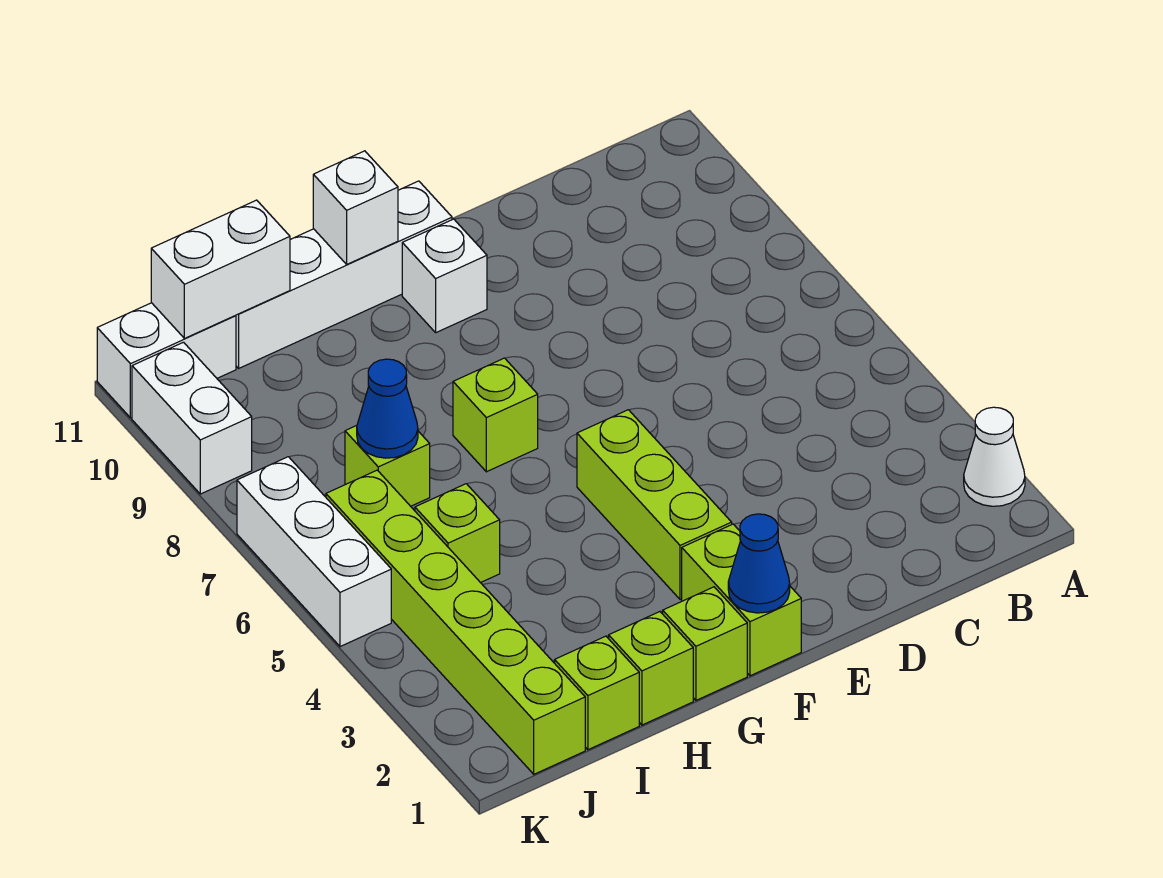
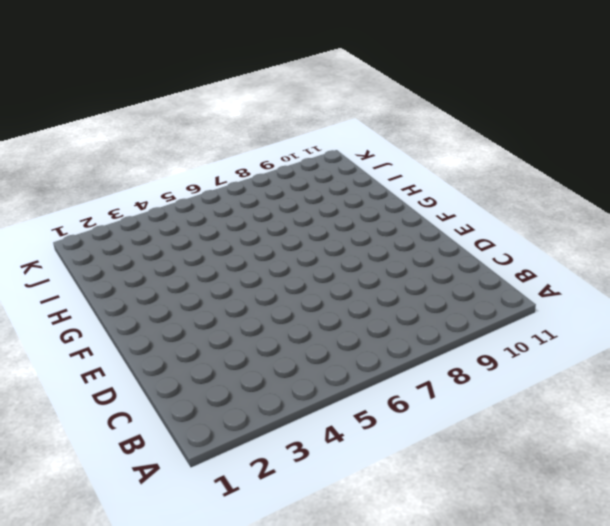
none -> white cone A2 level 1
none -> lime brick F1:F2 level 1
none -> lime brick F3:F5 level 1

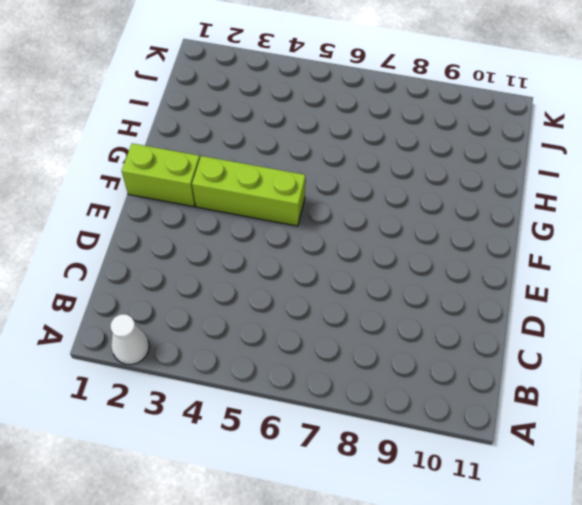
none -> white brick F10 level 1
none -> white brick F11:I11 level 1
none -> lime brick G1 level 1

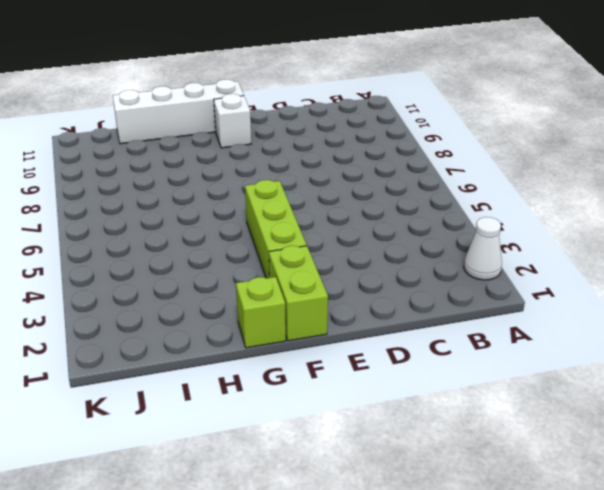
none -> lime brick G7 level 1
none -> lime brick H1 level 1
none -> lime brick I1 level 1

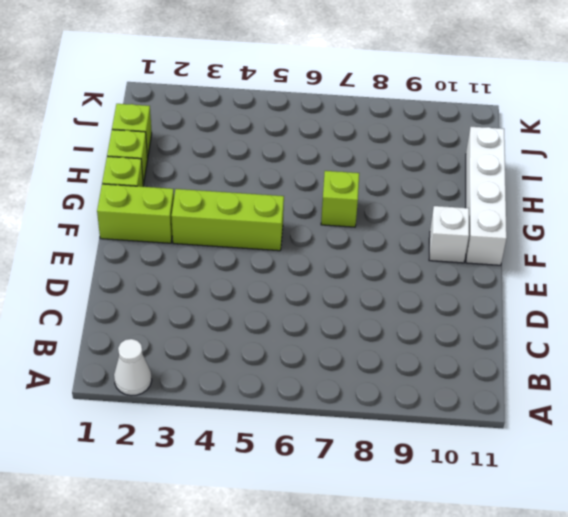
none -> lime brick I5 level 1
none -> lime brick I7 level 1
none -> lime brick J1:J6 level 1

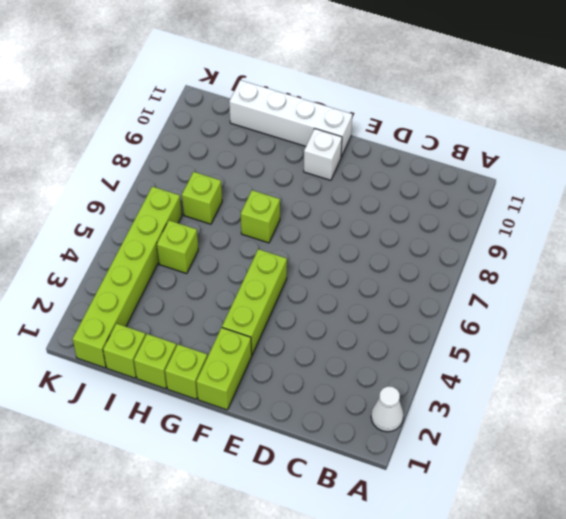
none -> white brick J11:K11 level 1
none -> white brick K5:K7 level 1
none -> white brick K9:K10 level 1

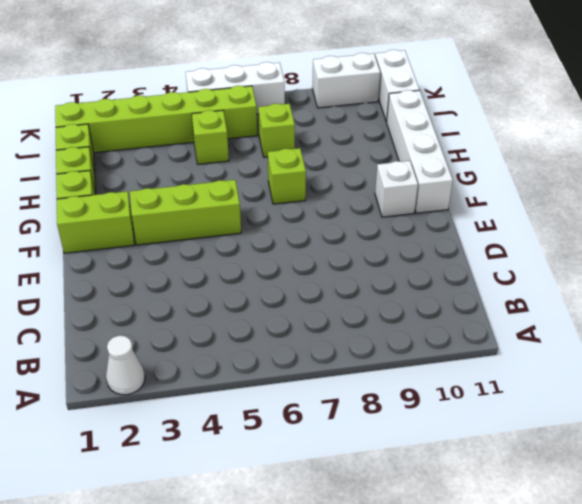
none -> blue cone F1 level 2
none -> white brick G11 level 2
none -> blue cone I7 level 2

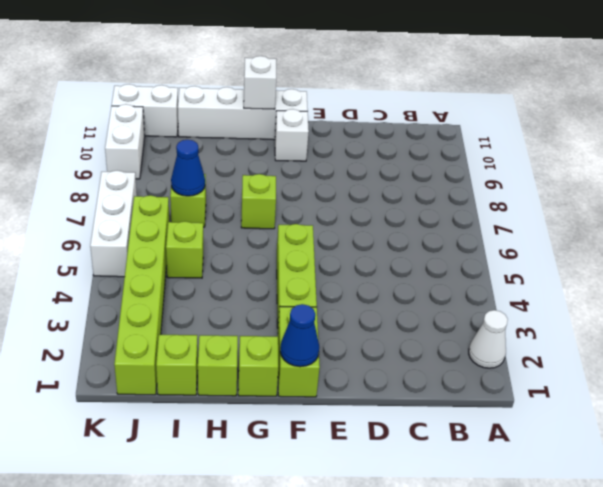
none -> white brick I11:J11 level 2

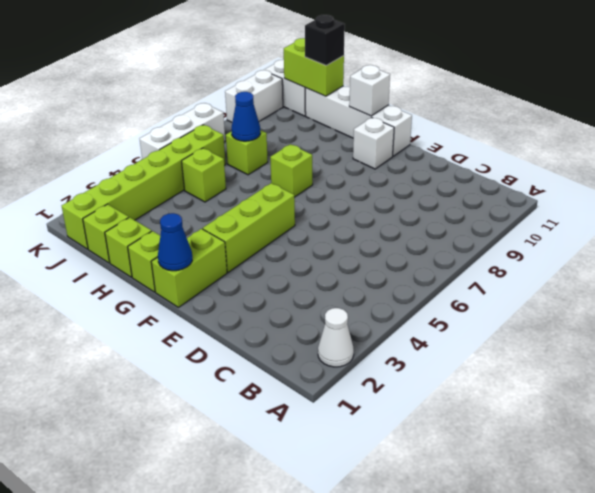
lime brick I11:J11 level 2 -> white brick I11:J11 level 2
black brick I11 level 3 -> none

